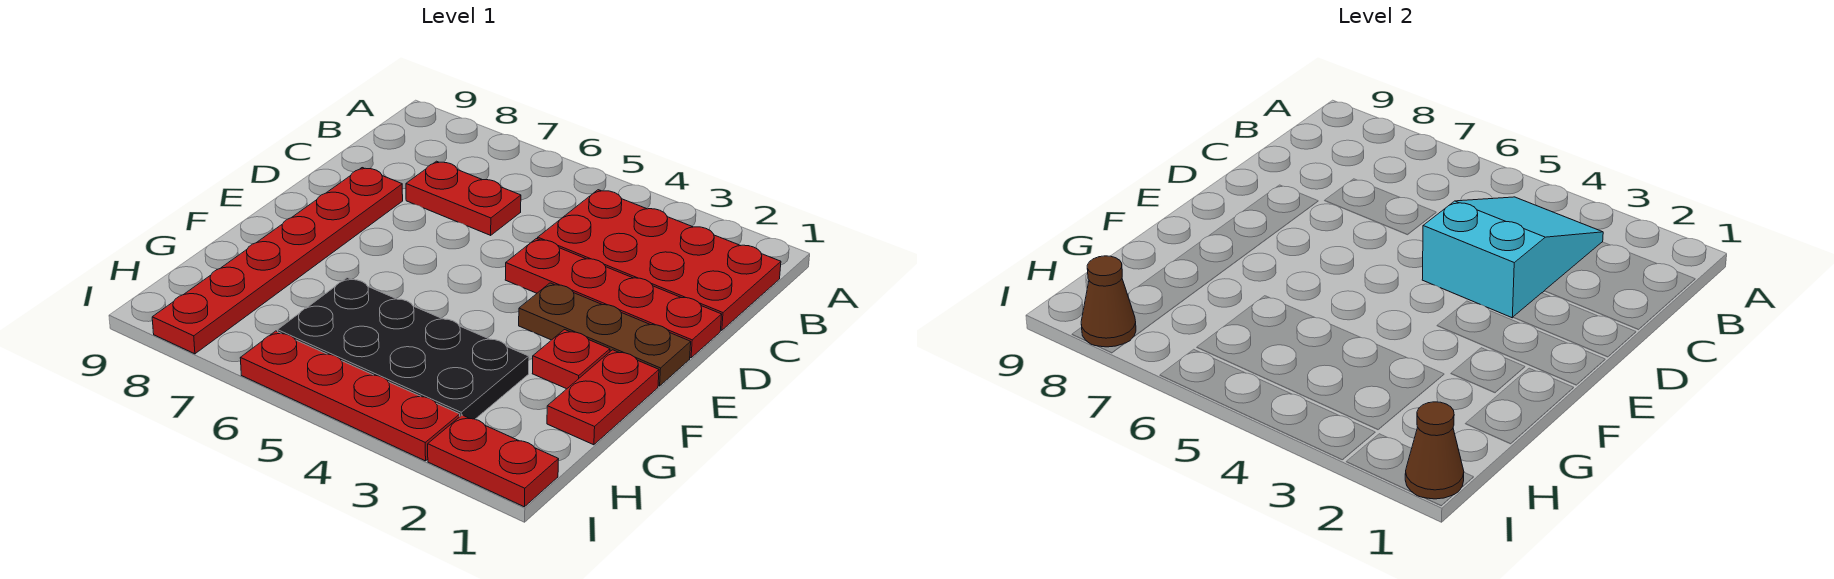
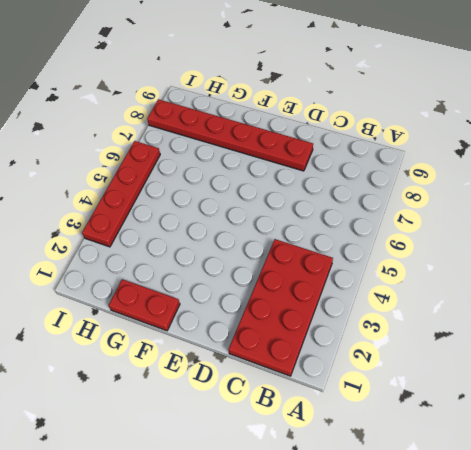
none -> red plate C6:C7 level 1
none -> red plate D1:D4 level 1
none -> brown plate E1:E3 level 1

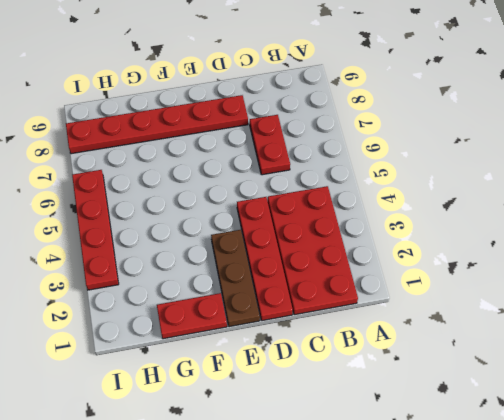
none -> red plate F2 level 1
none -> black plate G3:H6 level 1
none -> red plate I1:I2 level 1

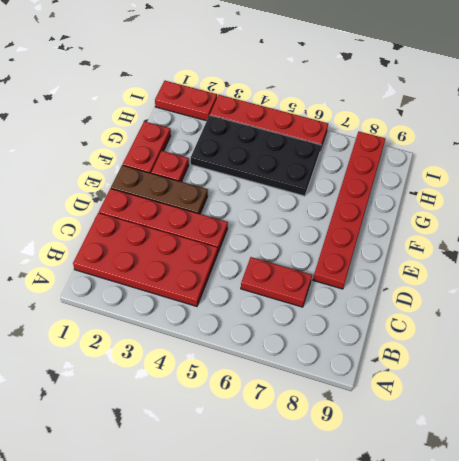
none -> cyan slope B3:D4 level 2 top D
none -> brown cone I1 level 2
none -> brown cone I8 level 2

